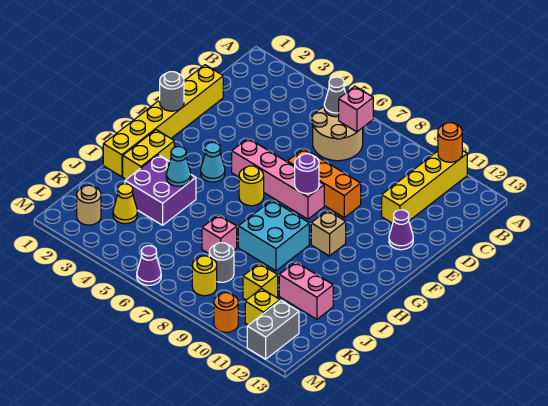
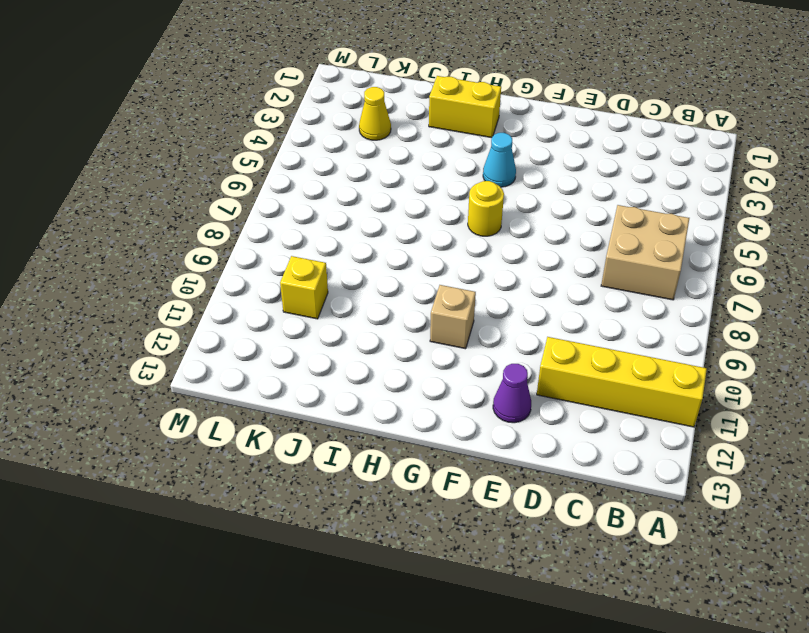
tan brick B6:C7 level 1 -> tan round brick B6:C7 level 1
none -> yellow brick D1:I1 level 1
none -> orange brick E7:E9 level 1
none -> pink brick F5:F8 level 1

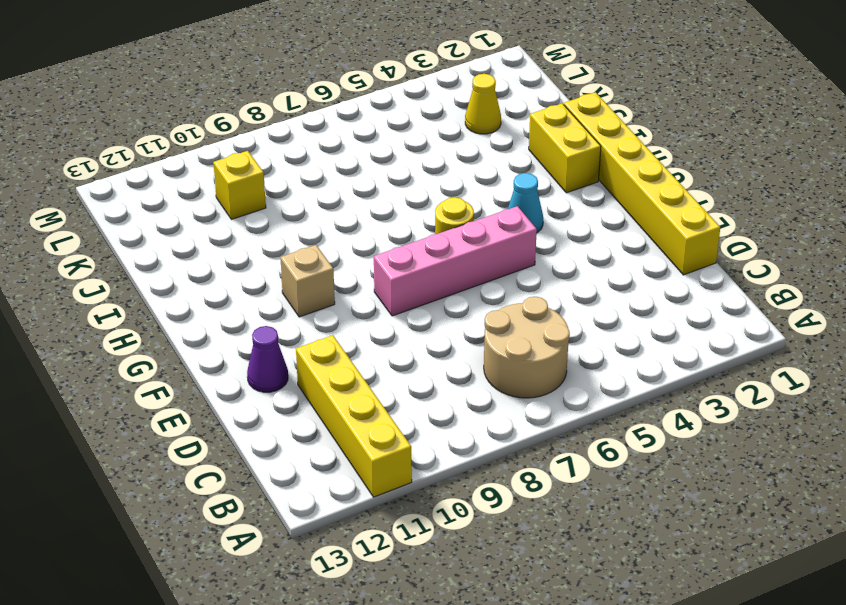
none -> orange brick E7:E9 level 1
none -> cyan brick H8:I9 level 1
none -> purple brick I3:J4 level 1

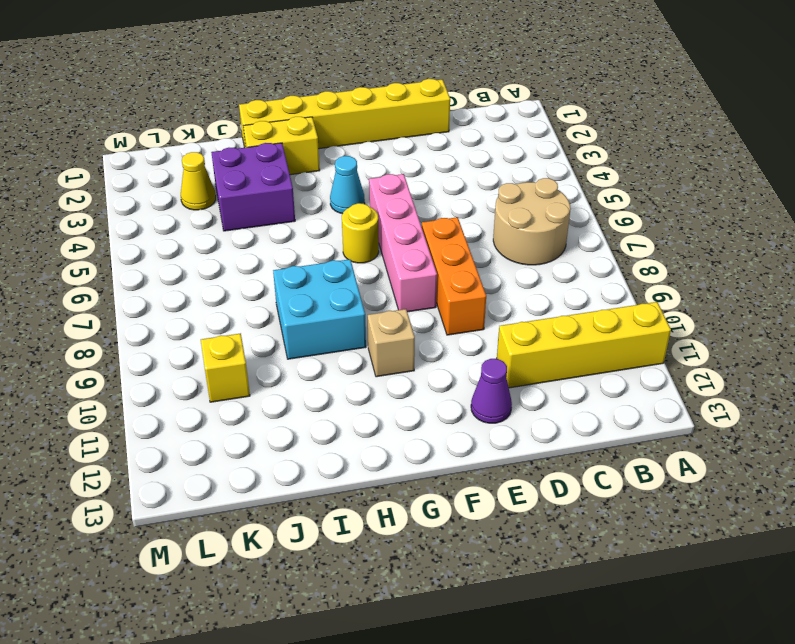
none -> pink brick J7 level 1
none -> pink brick J11:J12 level 1
none -> grey round brick K8 level 1

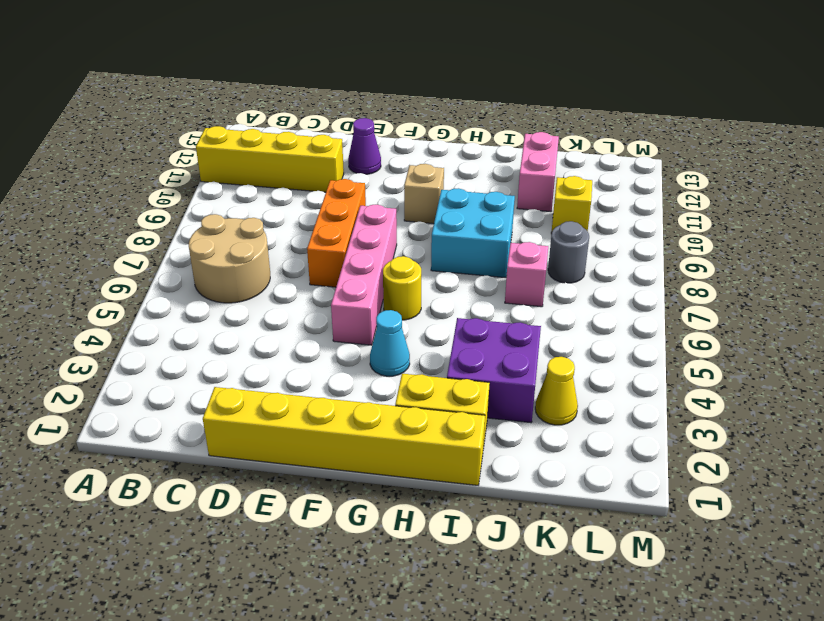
none -> tan round brick L2 level 1
none -> yellow round brick L8 level 1
none -> yellow brick L11 level 1

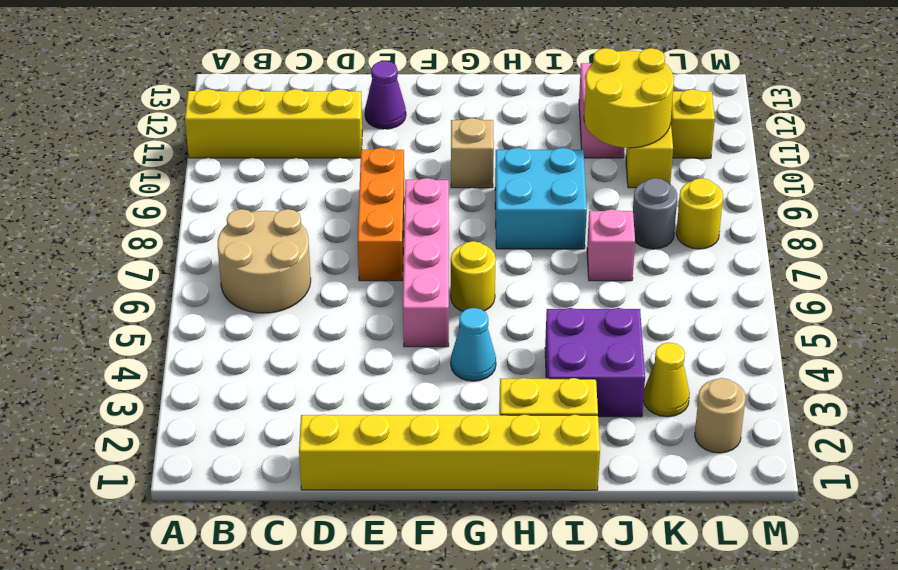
yellow round brick J10:K11 level 2 -> none
none -> grey brick L12:M12 level 1
none -> purple cone M6 level 1
none -> orange round brick M10 level 1

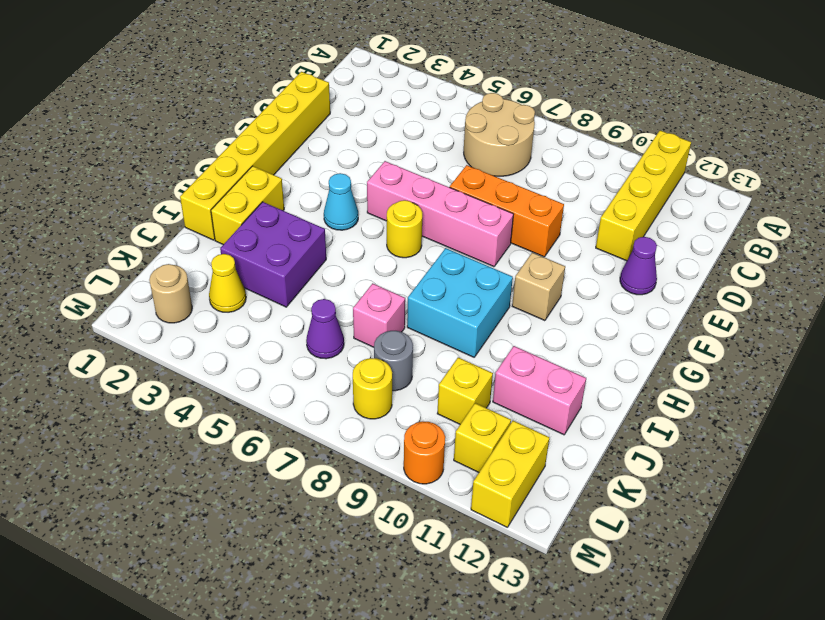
purple cone K6 level 1 -> purple cone M6 level 1
yellow brick L12:M12 level 1 -> grey brick L12:M12 level 1
none -> orange round brick A11 level 2
none -> grey cone B6 level 2
none -> pink brick B7 level 2

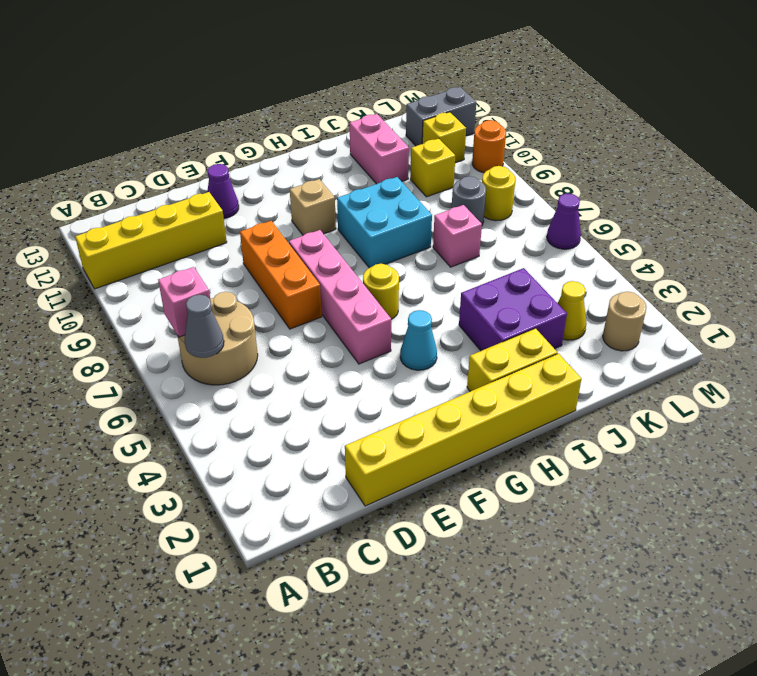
none -> orange round brick A11 level 2
none -> grey round brick F1 level 2
none -> purple round brick F8 level 2

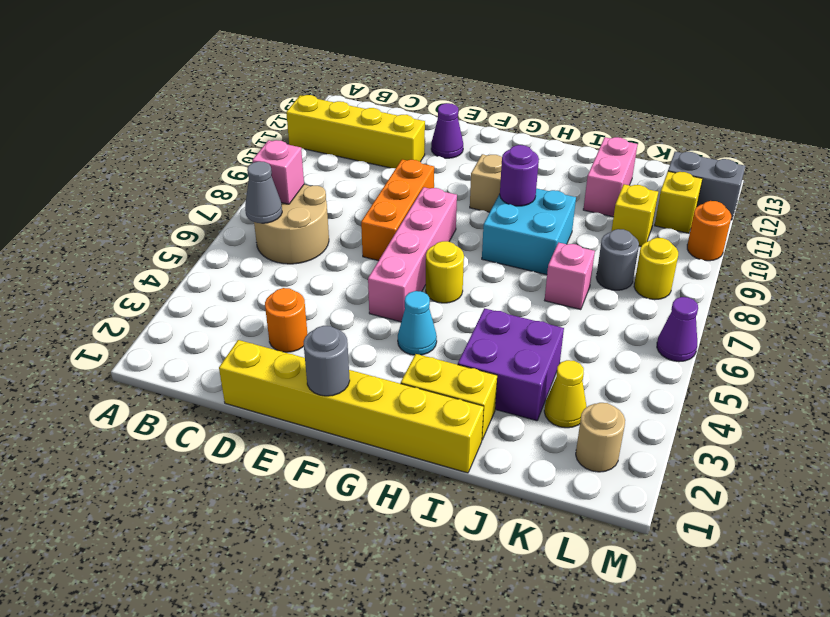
orange round brick D3 level 1 -> orange round brick A11 level 2
purple round brick H9 level 2 -> purple round brick F8 level 2
none -> cyan cone I4 level 2

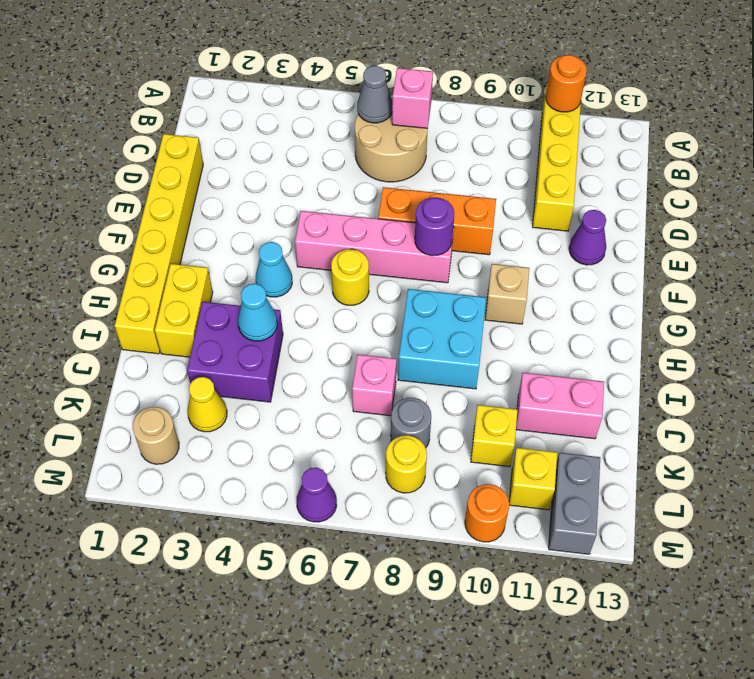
none -> grey round brick F1 level 2

